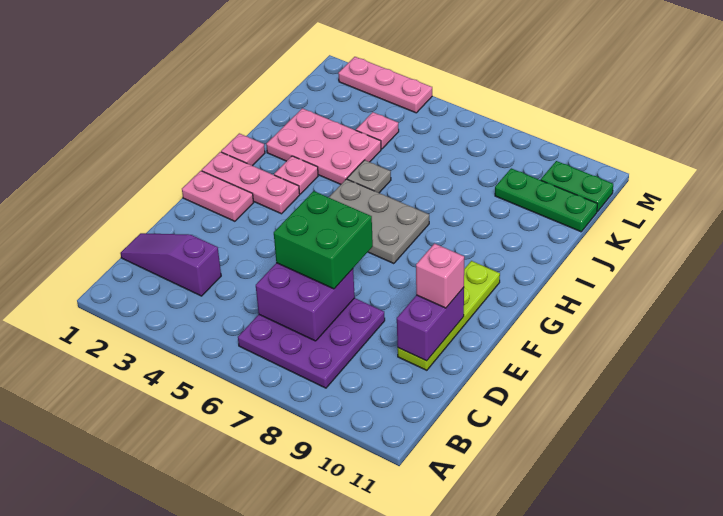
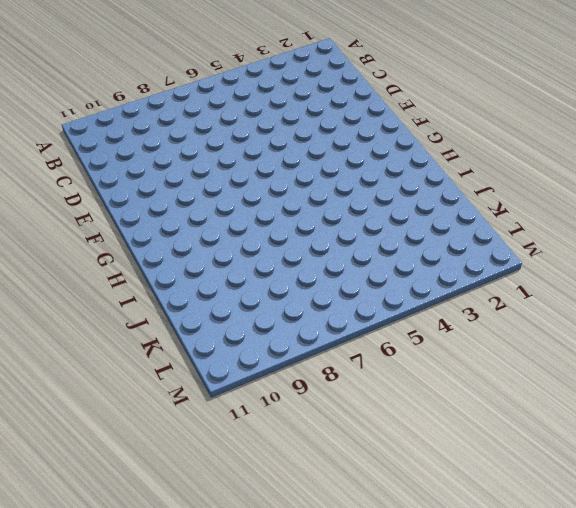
none -> purple plate B6:D8 level 1
none -> purple slope C1:C3 level 1 top 3
none -> lime plate D10:G10 level 1

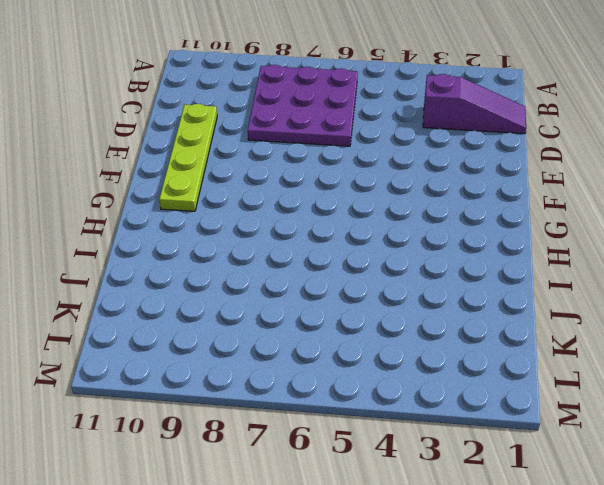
none -> pink plate F1:F2 level 1
none -> pink plate G1:G3 level 1
none -> grey plate G5:H7 level 1

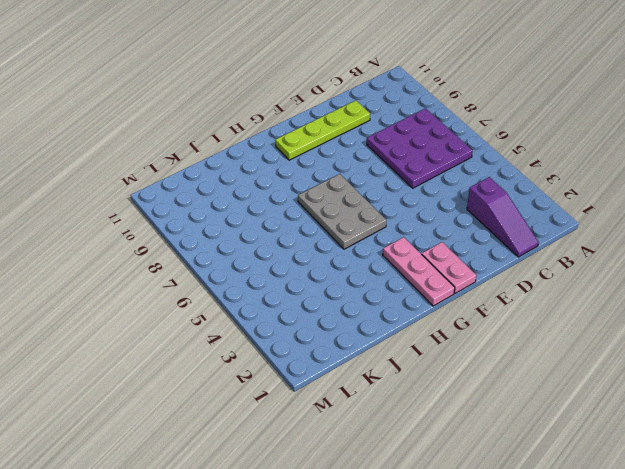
none -> pink plate H1 level 1
none -> pink plate H3 level 1
none -> pink plate I2:J4 level 1

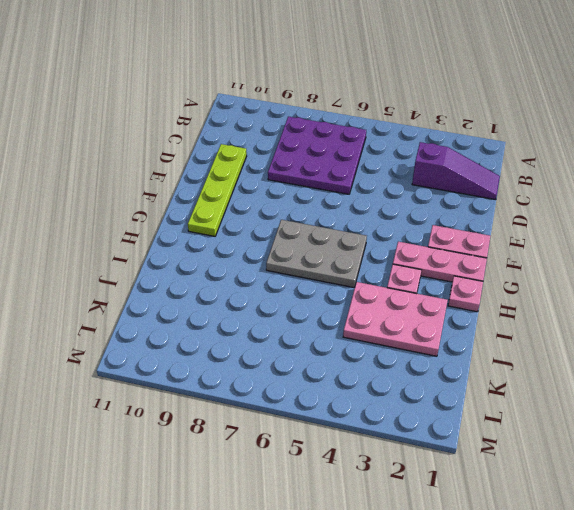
none -> grey plate I5 level 1
none -> pink plate K4 level 1
none -> green plate K9:K11 level 1

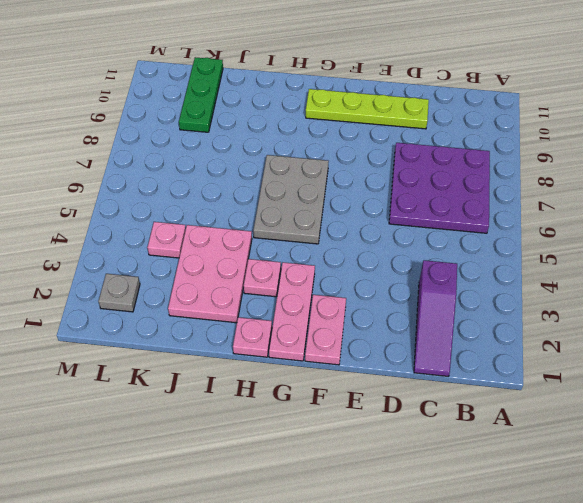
grey plate L2 level 1 -> grey plate I5 level 1
none -> green plate L10:L11 level 1
none -> pink plate M2:M4 level 1
none -> purple brick C6:D7 level 2

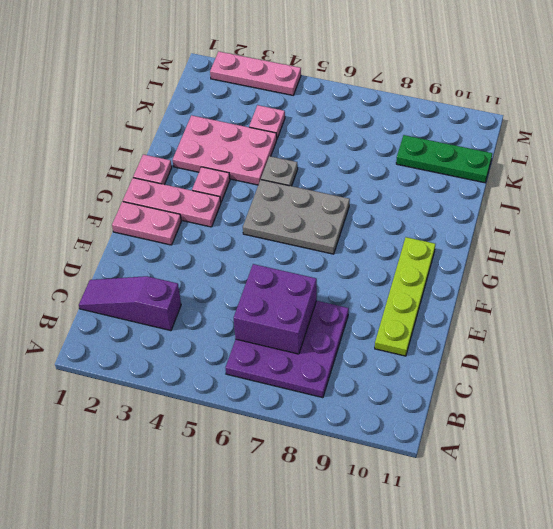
none -> green plate L10:L11 level 1
none -> purple brick D10:E10 level 2
none -> green brick D6:E7 level 3

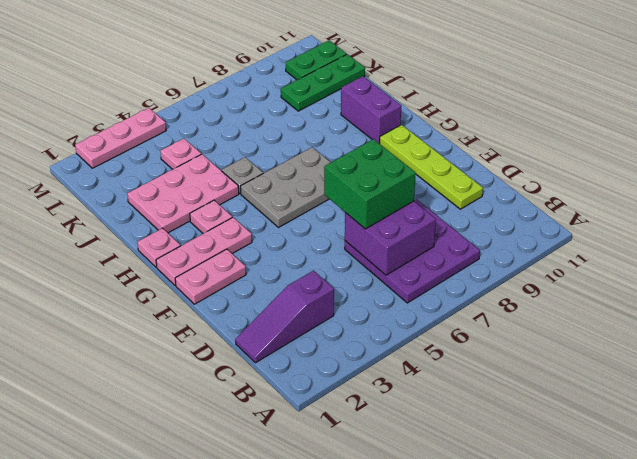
purple brick H10:I10 level 1 -> purple brick D10:E10 level 2
none -> pink brick E10 level 3

